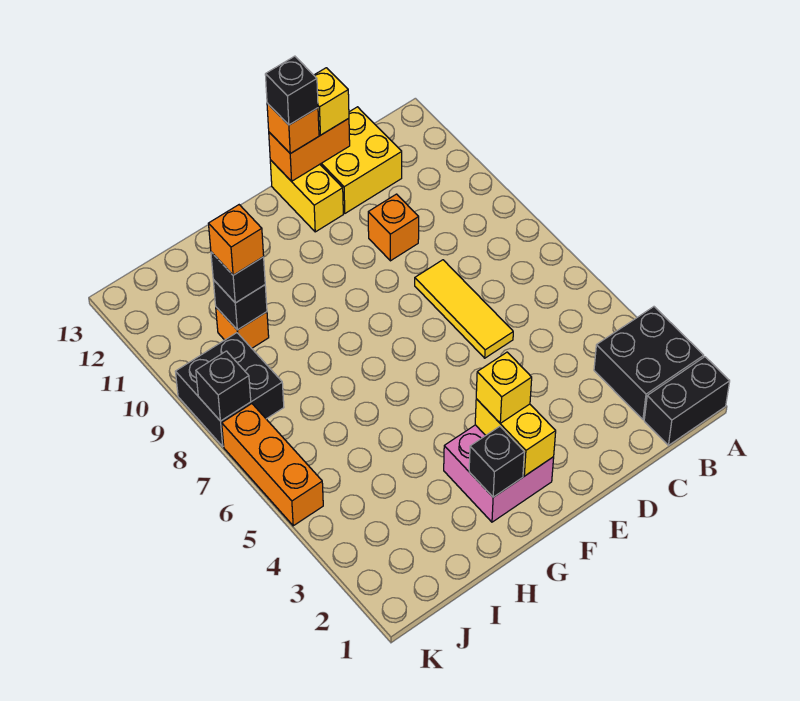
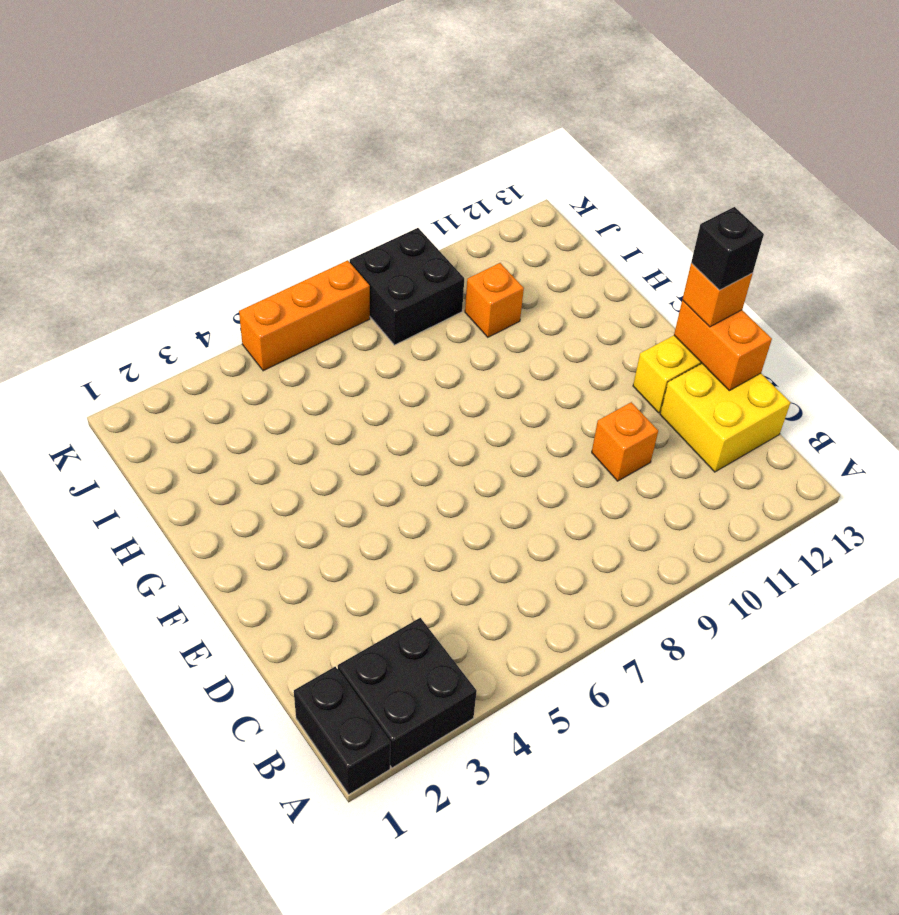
none -> yellow tile D6:D8 level 1
none -> pink brick F2:G3 level 1
none -> yellow brick F2:F3 level 2

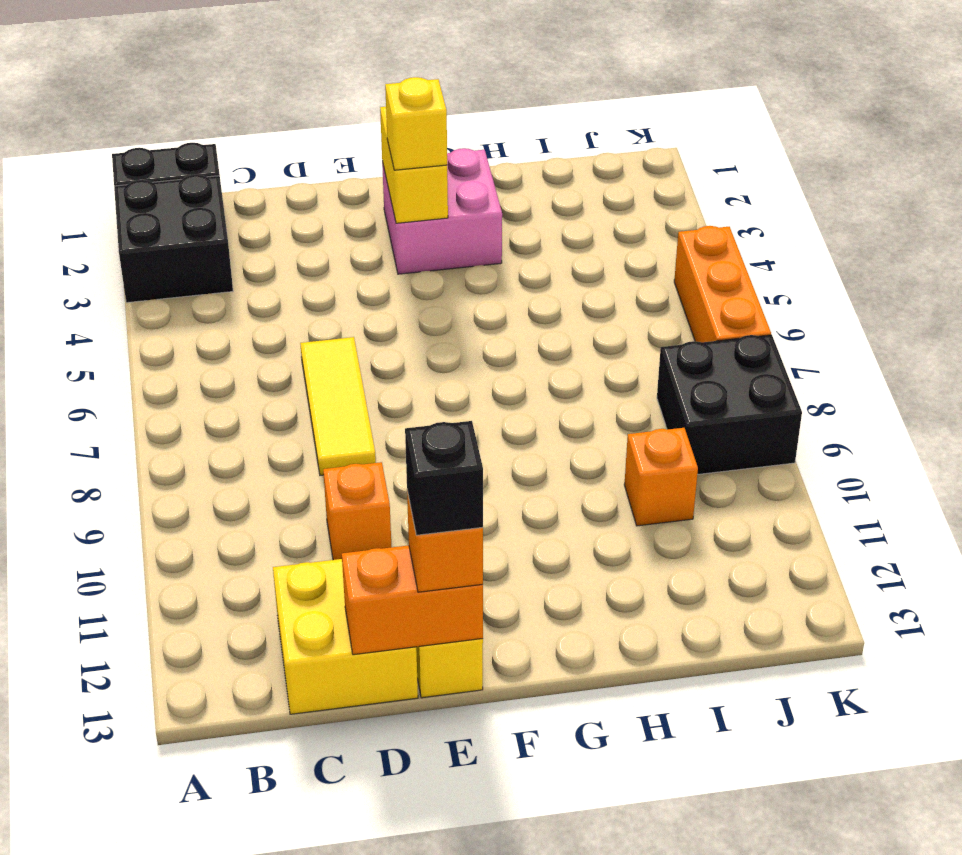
none -> black brick G2 level 2
none -> black brick I10 level 2
none -> black brick K8 level 2

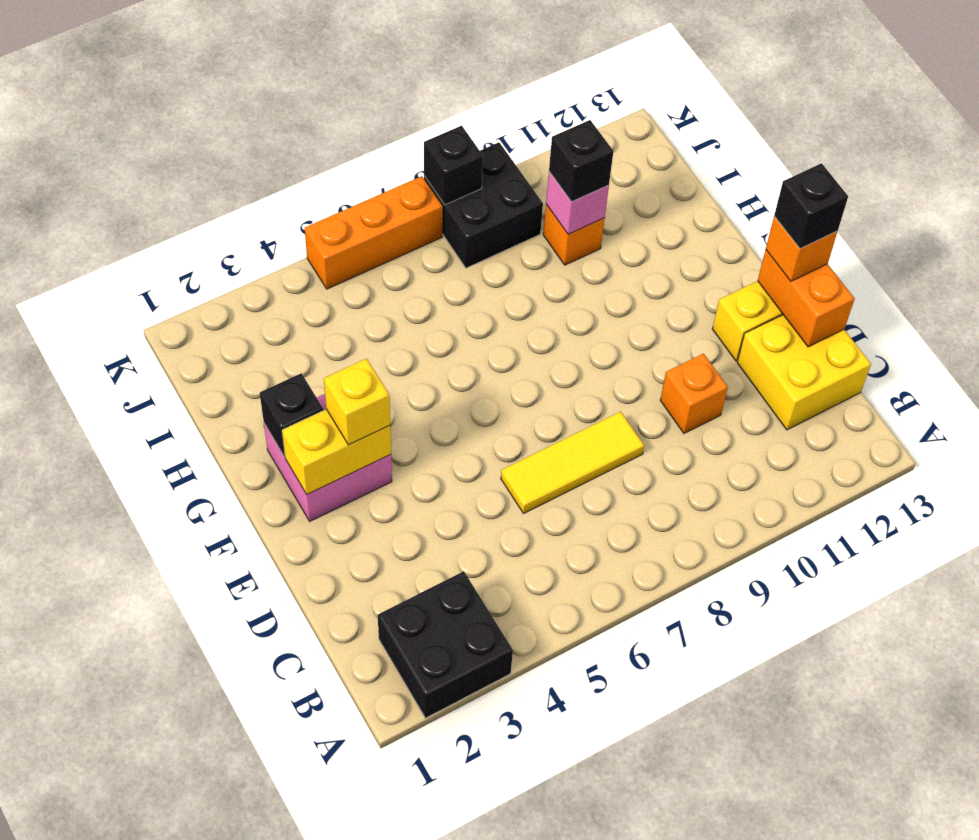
pink brick I10 level 2 -> black brick I10 level 2
none -> black brick A1:B1 level 1
none -> yellow brick D13 level 3
none -> orange brick I10 level 4

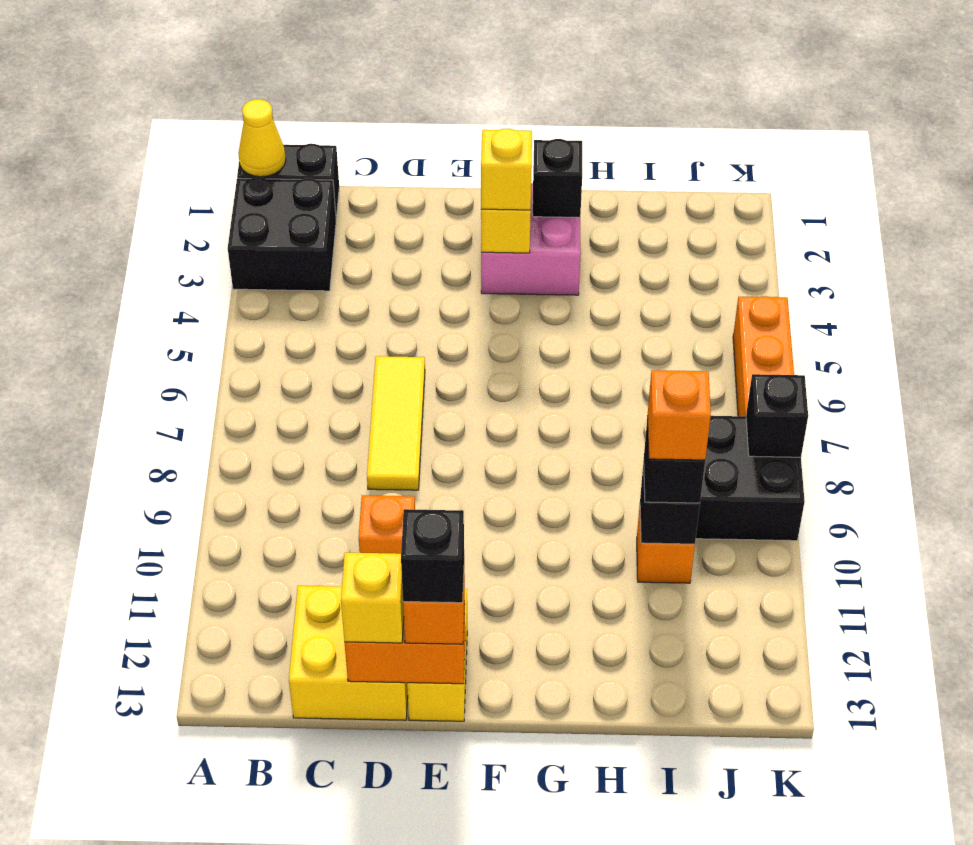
yellow cone A1 level 2 -> none

